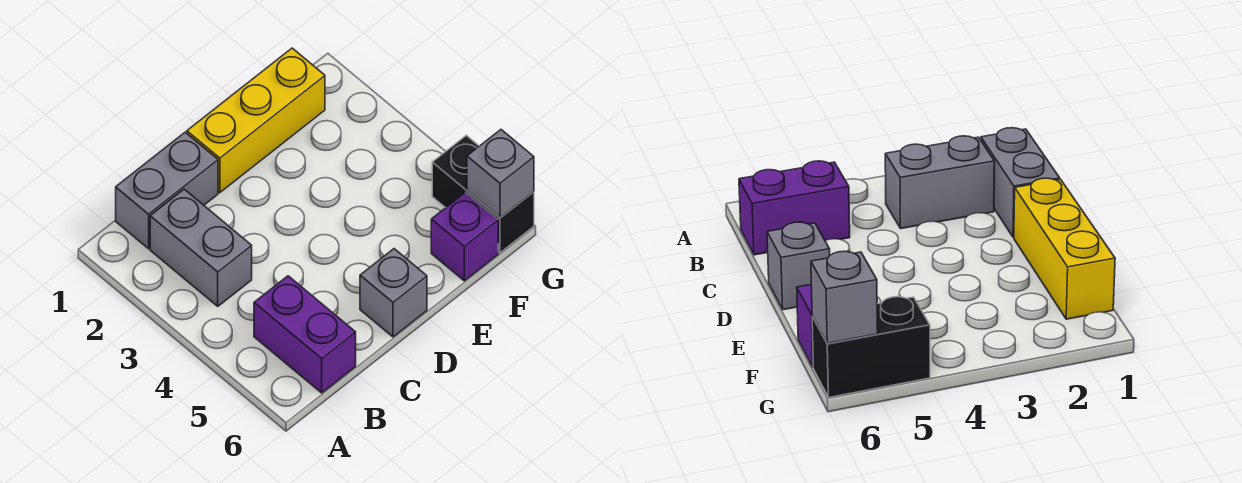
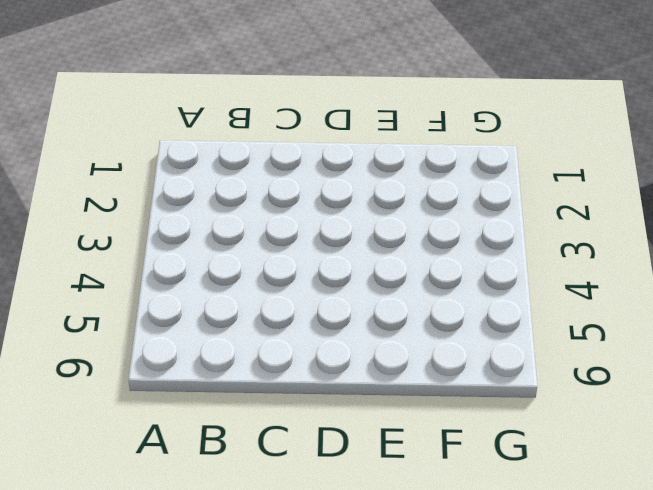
none -> grey brick B1:C1 level 1
none -> grey brick B2:B3 level 1

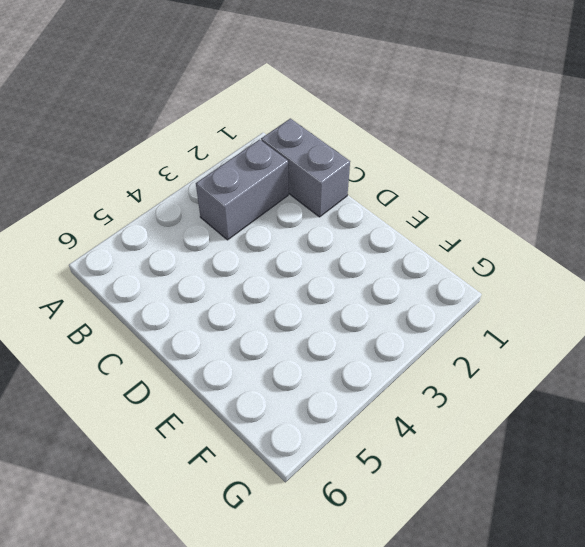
none -> purple brick B5:B6 level 1
none -> yellow brick D1:F1 level 1

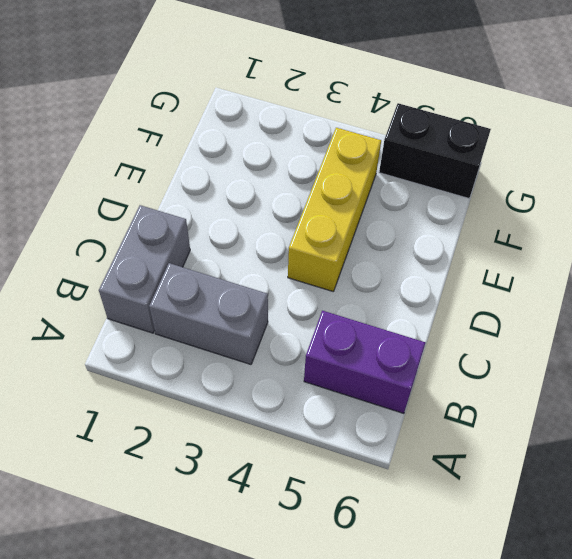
yellow brick D4:F4 level 1 -> yellow brick D1:F1 level 1
none -> grey brick D6 level 1
none -> purple brick F6 level 1

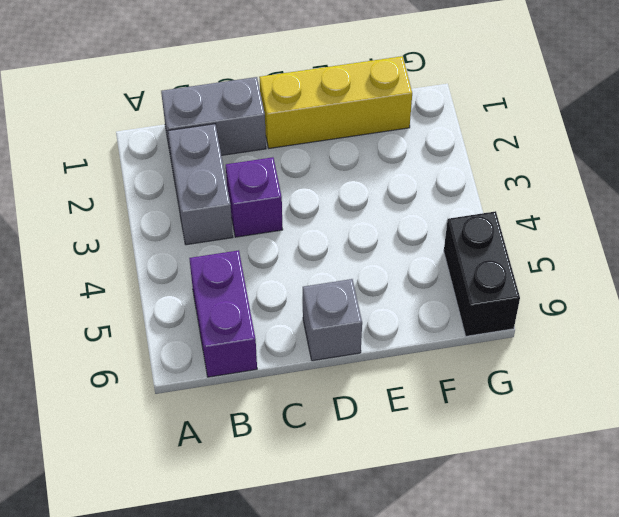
purple brick C3 level 1 -> purple brick F6 level 1
none -> grey brick G6 level 2

